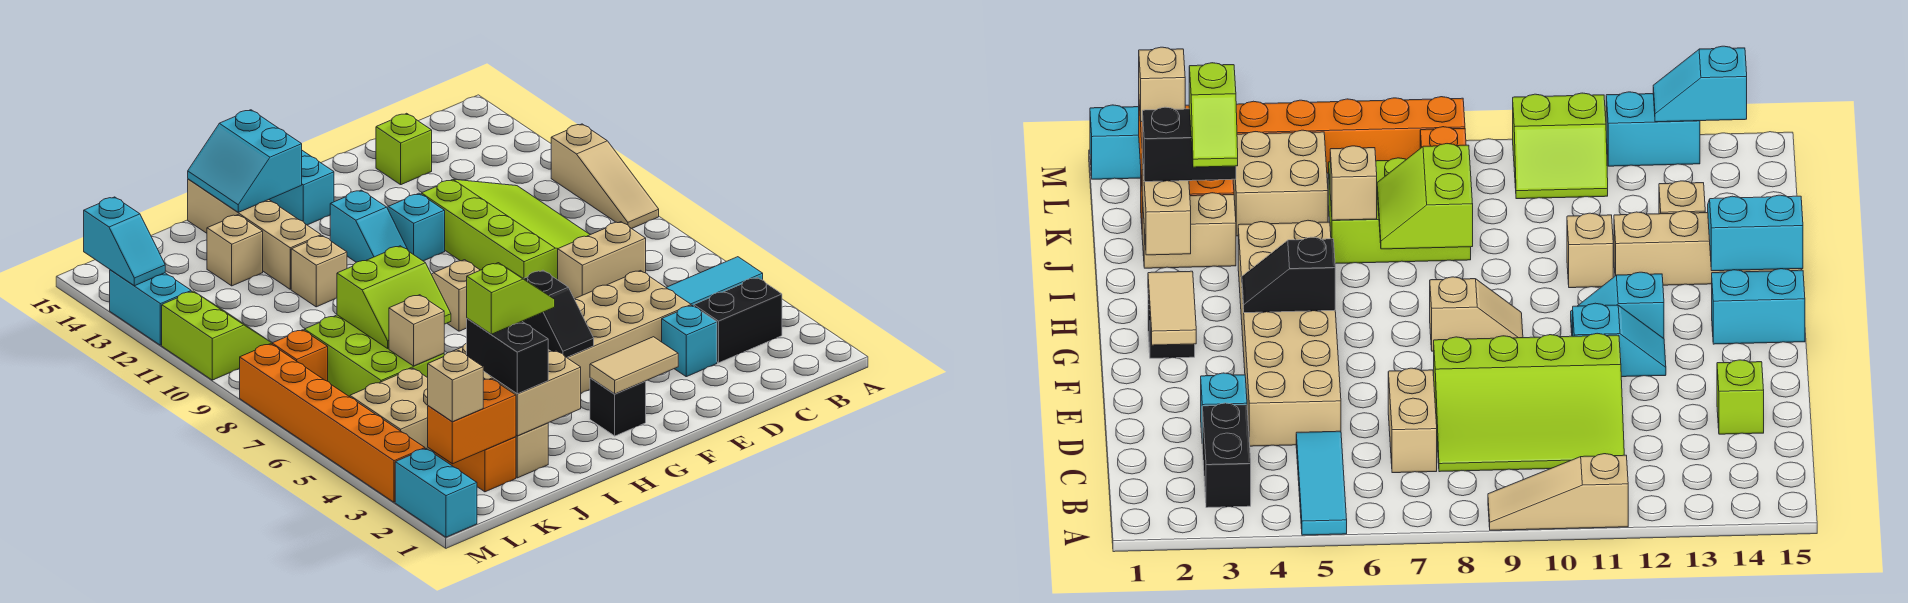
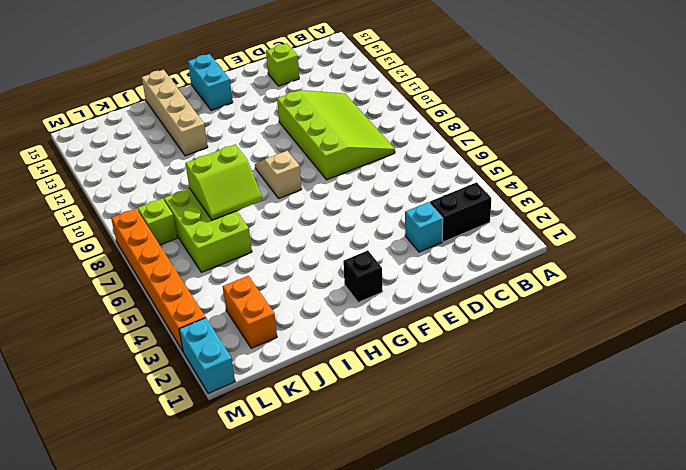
lime brick L8 level 1 -> orange brick L8 level 1
none -> cyan tile A5:C5 level 1
none -> tan slope A9:A11 level 1 top 11
none -> tan brick C7:D7 level 1
none -> tan brick D4:I5 level 1

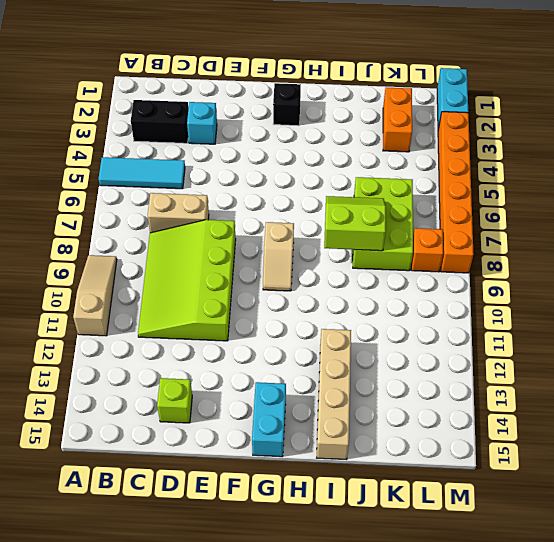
none -> tan brick D4:I5 level 1
none -> cyan slope F11:F12 level 1 top 11
none -> cyan slope G11:G12 level 1 top 12
none -> tan brick I11 level 1

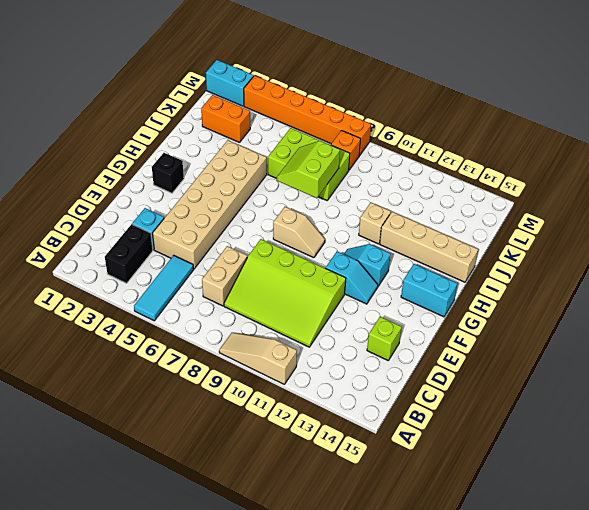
none -> tan brick J2:J3 level 1
none -> tan brick J13 level 1
none -> tan brick K4:L5 level 1
none -> lime slope L10:M11 level 1 top M

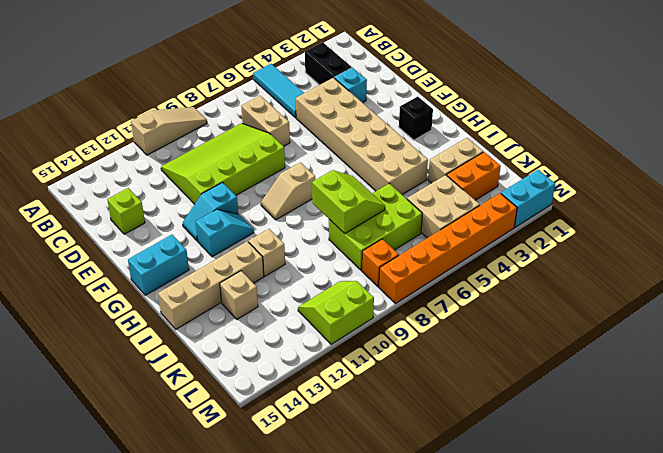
none -> cyan brick M12:M13 level 1
none -> tan tile F2:G2 level 2
none -> black slope G4:G5 level 2 top 5
none -> cyan slope H14:I15 level 2 top H

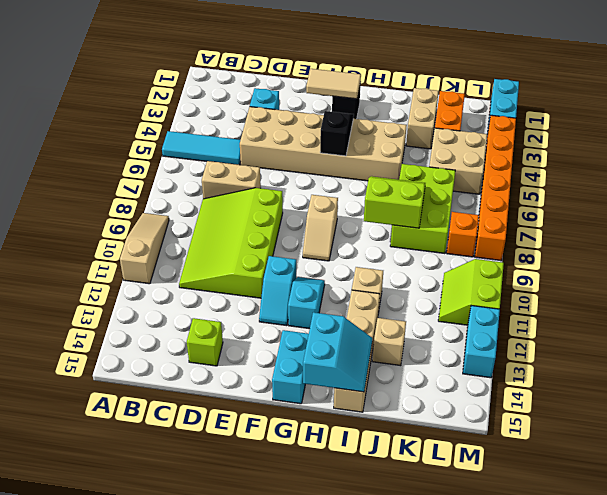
none -> black brick B3:C3 level 1
none -> tan brick I2:J2 level 2
none -> tan brick J6 level 2
none -> orange brick K2:L2 level 2

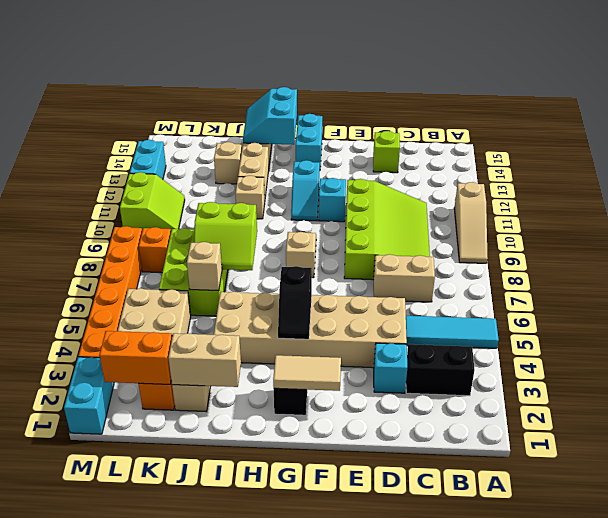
none -> cyan slope M13:M14 level 2 top 14
none -> black brick J2:J3 level 3
none -> tan brick L2 level 3
none -> lime slope I3:J3 level 4 top J

